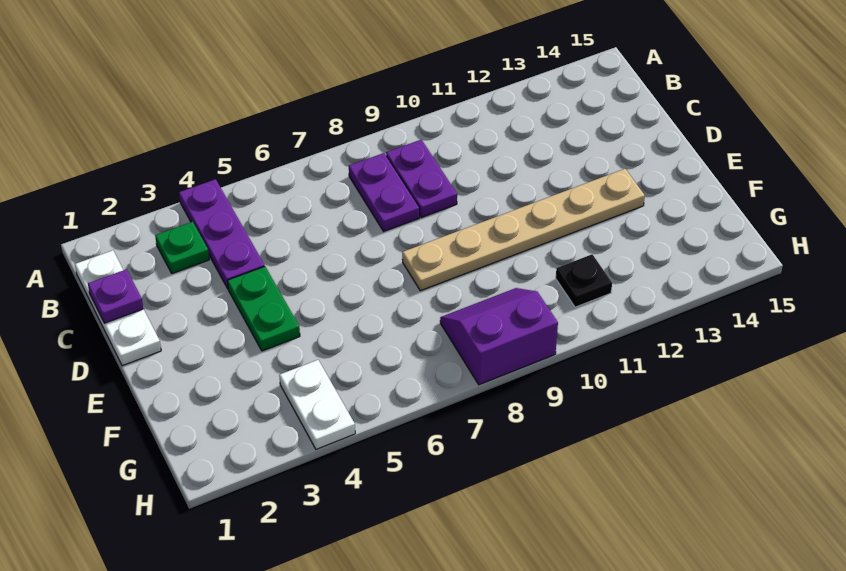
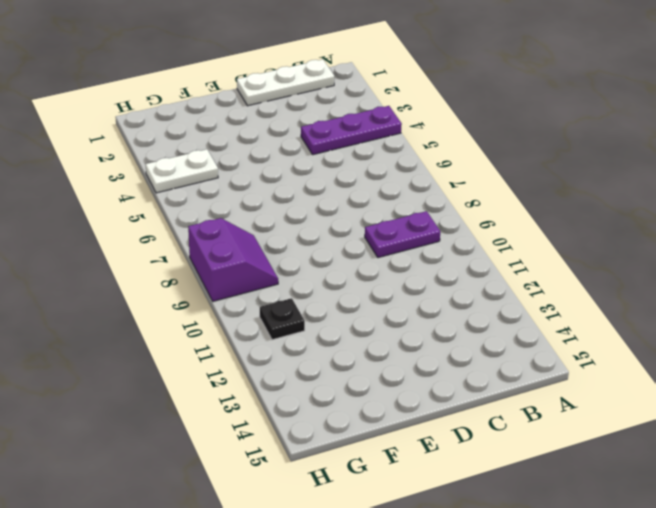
none -> green plate B3 level 1
none -> purple plate B8:C8 level 1

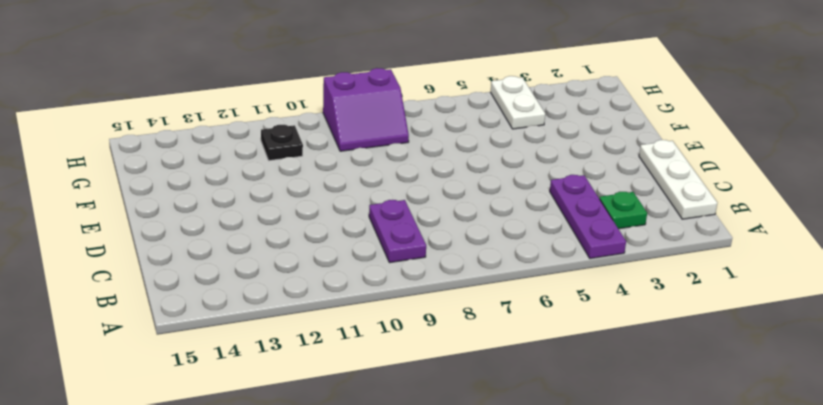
none -> purple plate B8:C8 level 1
none -> green plate D4:E4 level 1

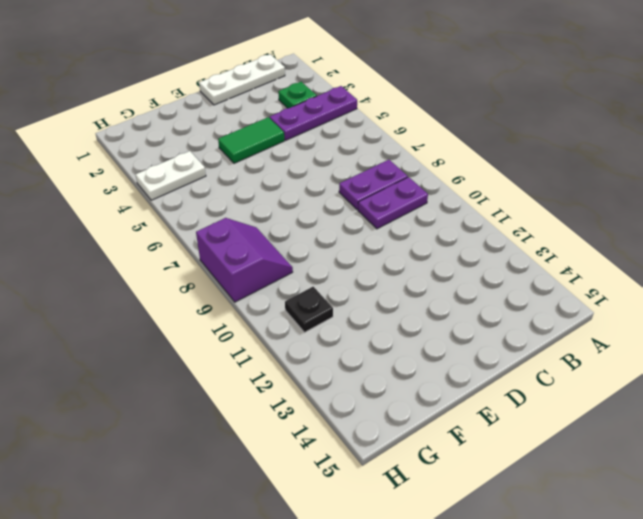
green tile D4:E4 level 1 -> green plate D4:E4 level 1
none -> tan plate E8:E13 level 1
none -> purple plate C1 level 2

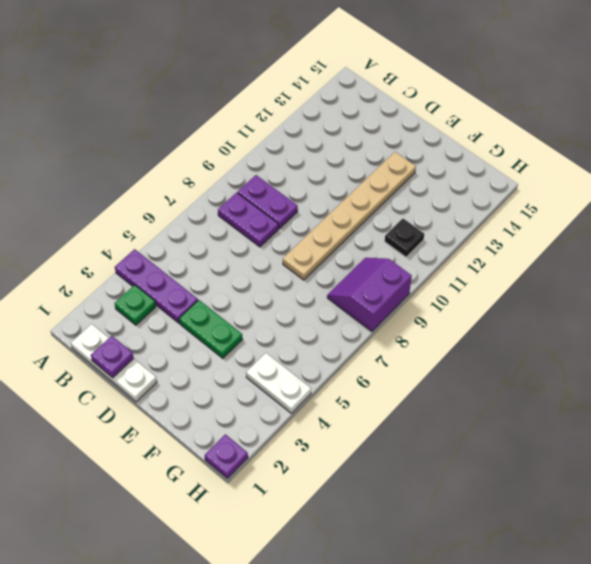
purple plate H1 level 1 -> none

